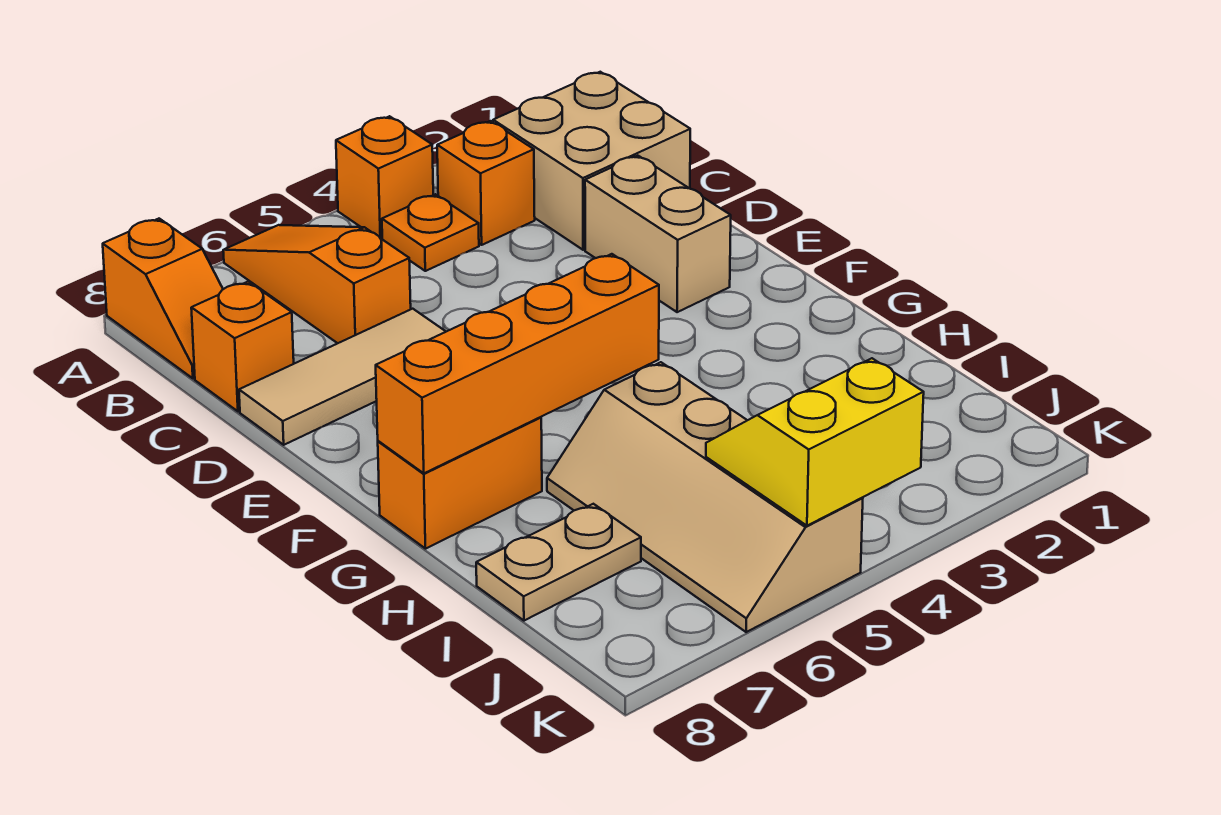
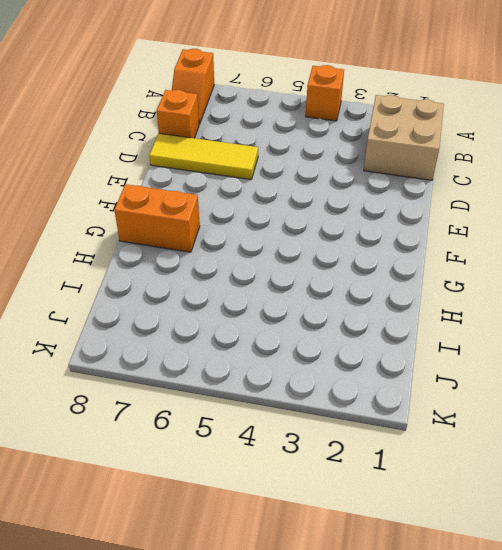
yellow tile D6:D8 level 1 -> tan tile D6:D8 level 1
none -> orange slope A6:C6 level 1 top C
none -> orange brick B3 level 1
none -> orange plate B4 level 1

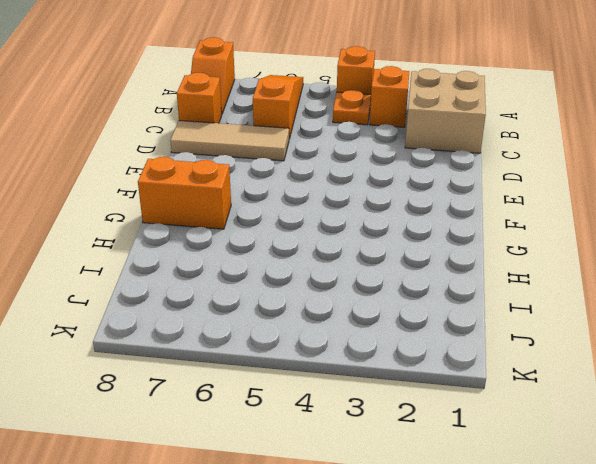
none -> tan brick D2:E2 level 1
none -> tan slope H5:K6 level 1 top 5
none -> tan plate I7:I8 level 1

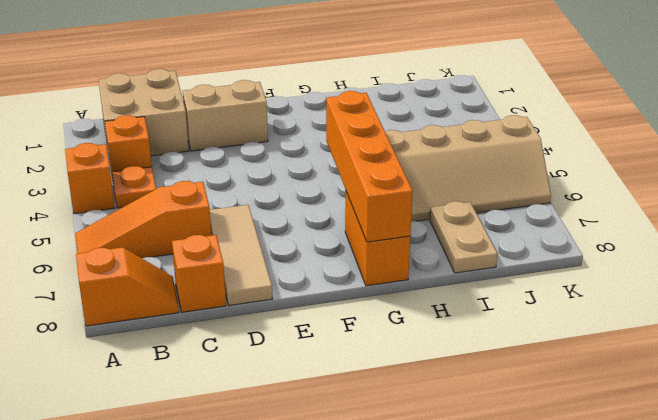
none -> yellow slope J4:K5 level 2 top K

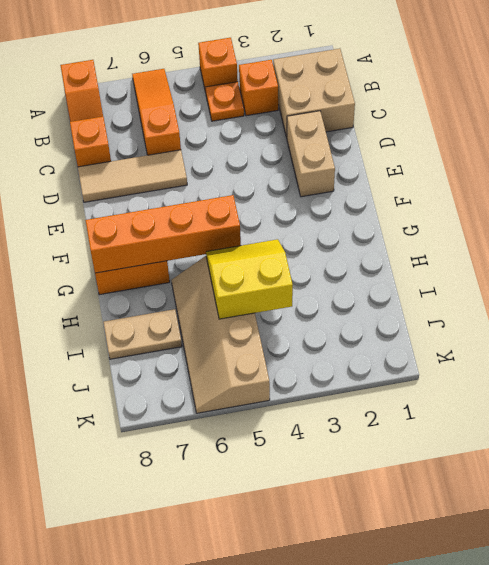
yellow slope H4:I5 level 2 top I -> yellow slope J4:K5 level 2 top K

